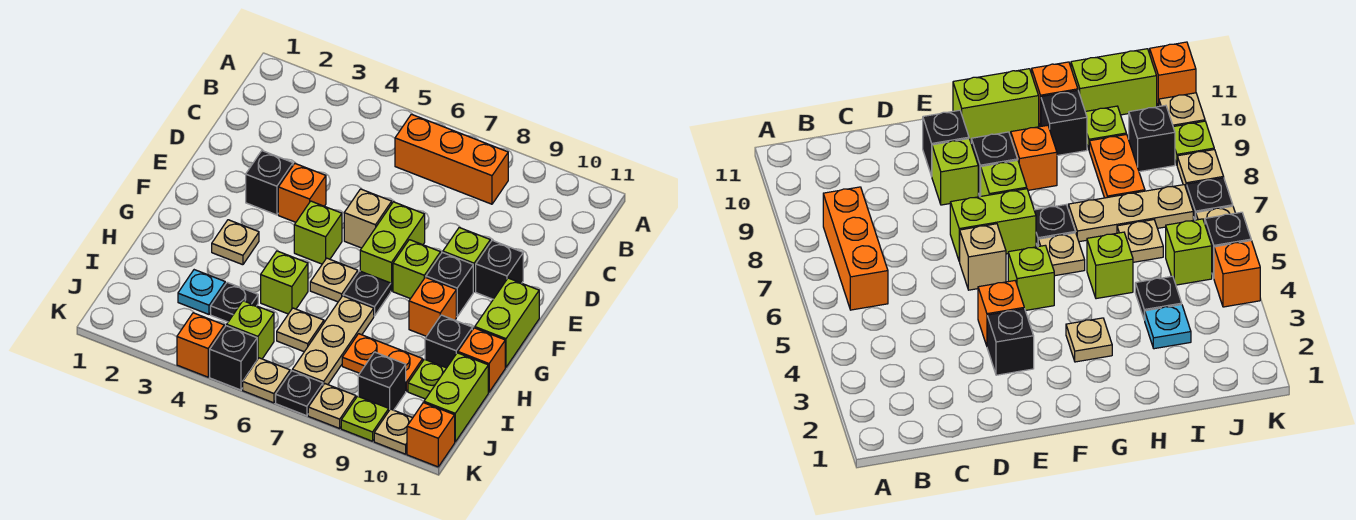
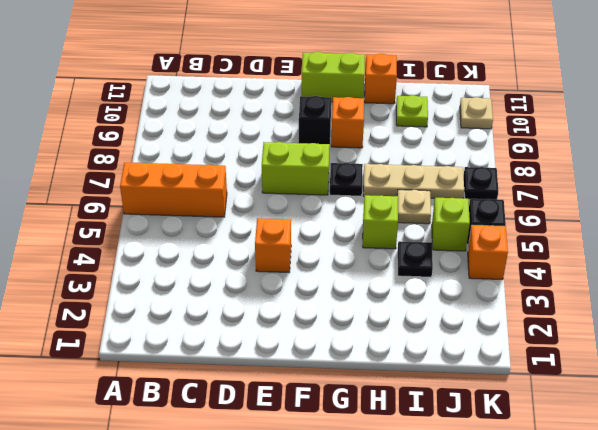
orange brick A6:C6 level 1 -> orange brick B6:B8 level 1
none -> black brick E3 level 1
none -> tan brick E6 level 1
none -> lime brick E9 level 1
none -> black brick E10 level 1

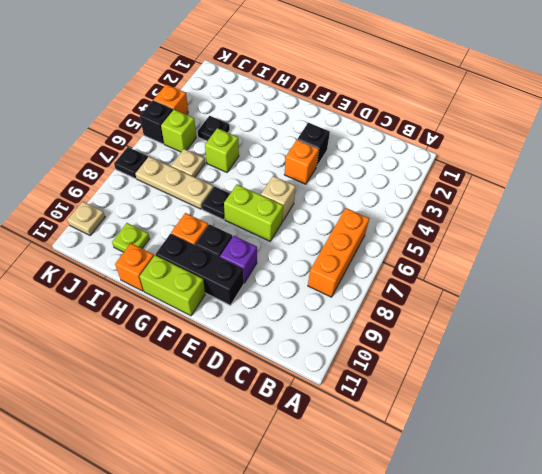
purple brick E9 level 1 -> lime brick E9 level 1
black brick E10:G10 level 1 -> black brick E10 level 1
none -> lime brick F5 level 1
none -> lime brick F8 level 1
none -> tan plate G3 level 1
none -> tan plate G6 level 1

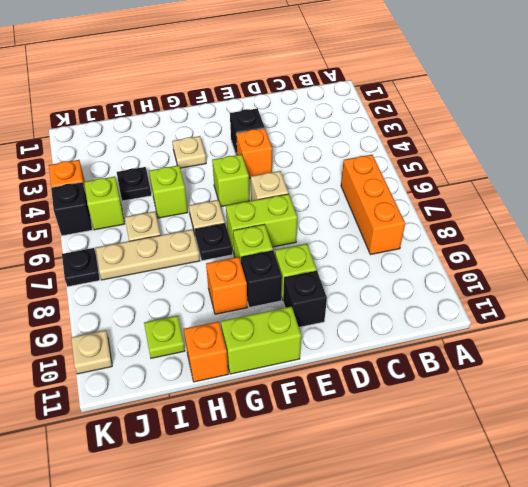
none -> black brick H10 level 1
none -> cyan plate I3 level 1
none -> orange plate I8:I9 level 1
none -> lime brick I11:J11 level 1

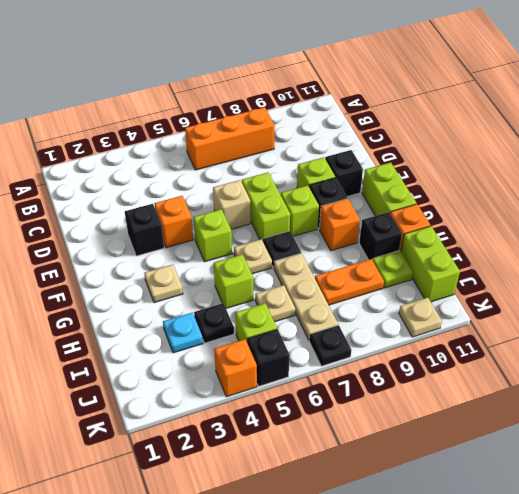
none -> black brick J9 level 1
none -> tan plate K6 level 1
none -> tan plate K8 level 1
none -> lime plate K9 level 1

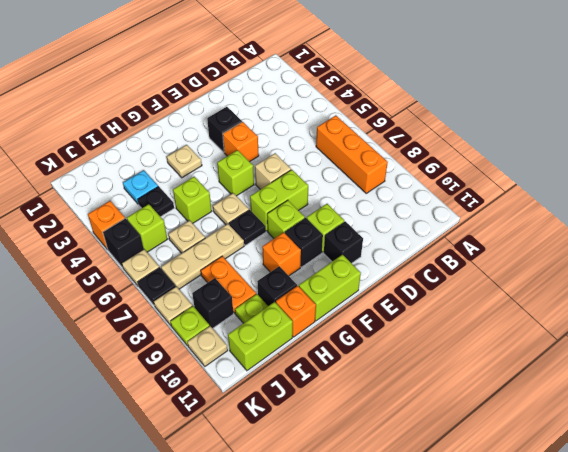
none -> orange brick K11 level 1

